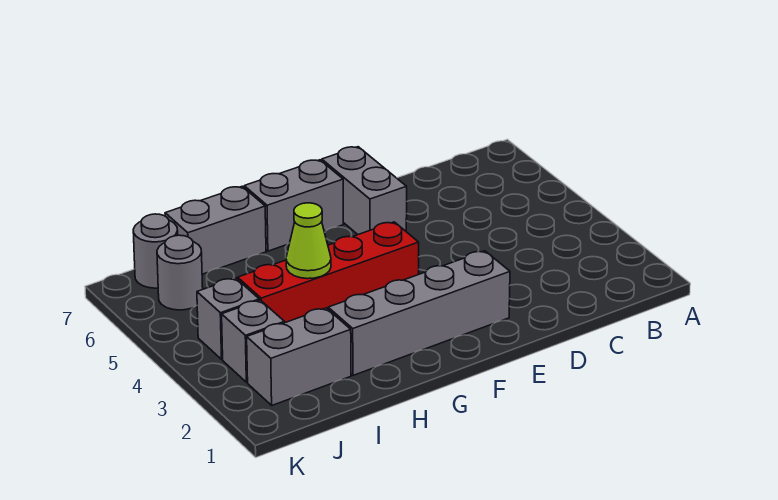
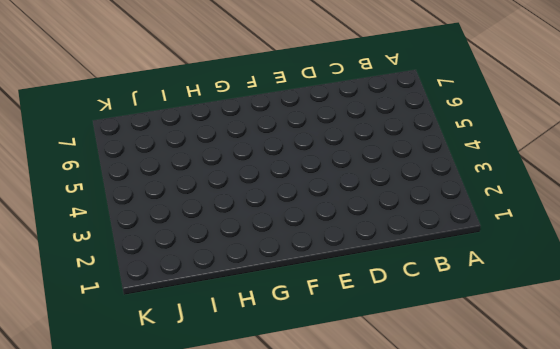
none -> grey brick E2:H2 level 1
none -> grey brick E6:E7 level 1

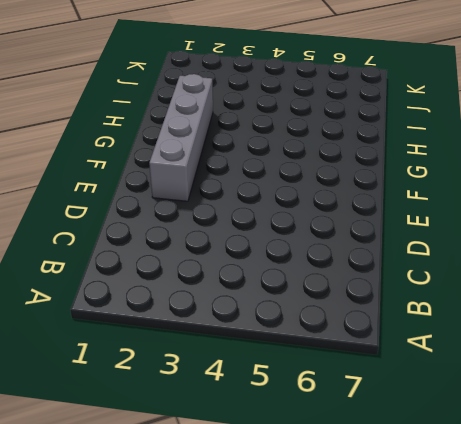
none -> grey brick E6:E7 level 1
none -> red brick F4:I4 level 1

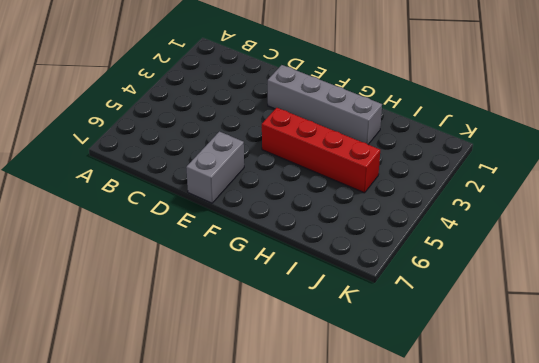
none -> grey brick F7:G7 level 1
none -> grey brick H7:I7 level 1

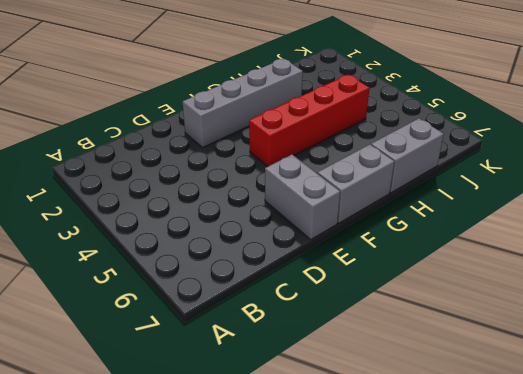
none -> grey brick I2:J2 level 1
none -> grey brick J3 level 1

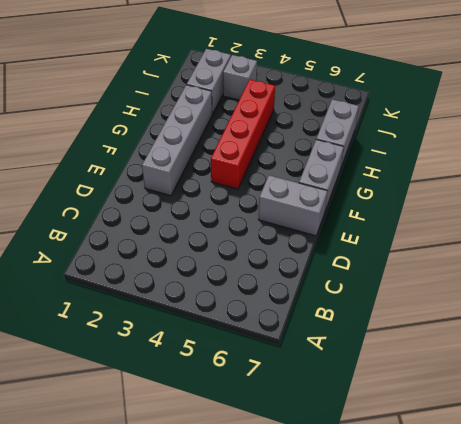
none -> grey brick J4 level 1
none -> grey round brick J6 level 1

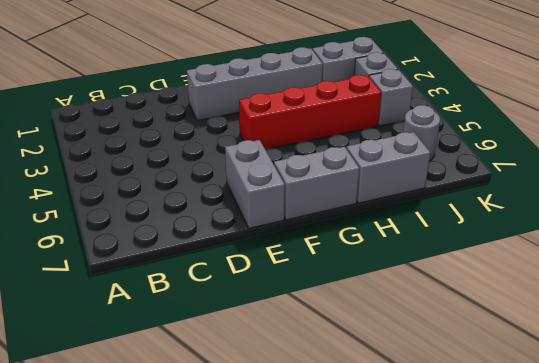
none -> grey round brick J7 level 1
none -> lime cone H4 level 2

